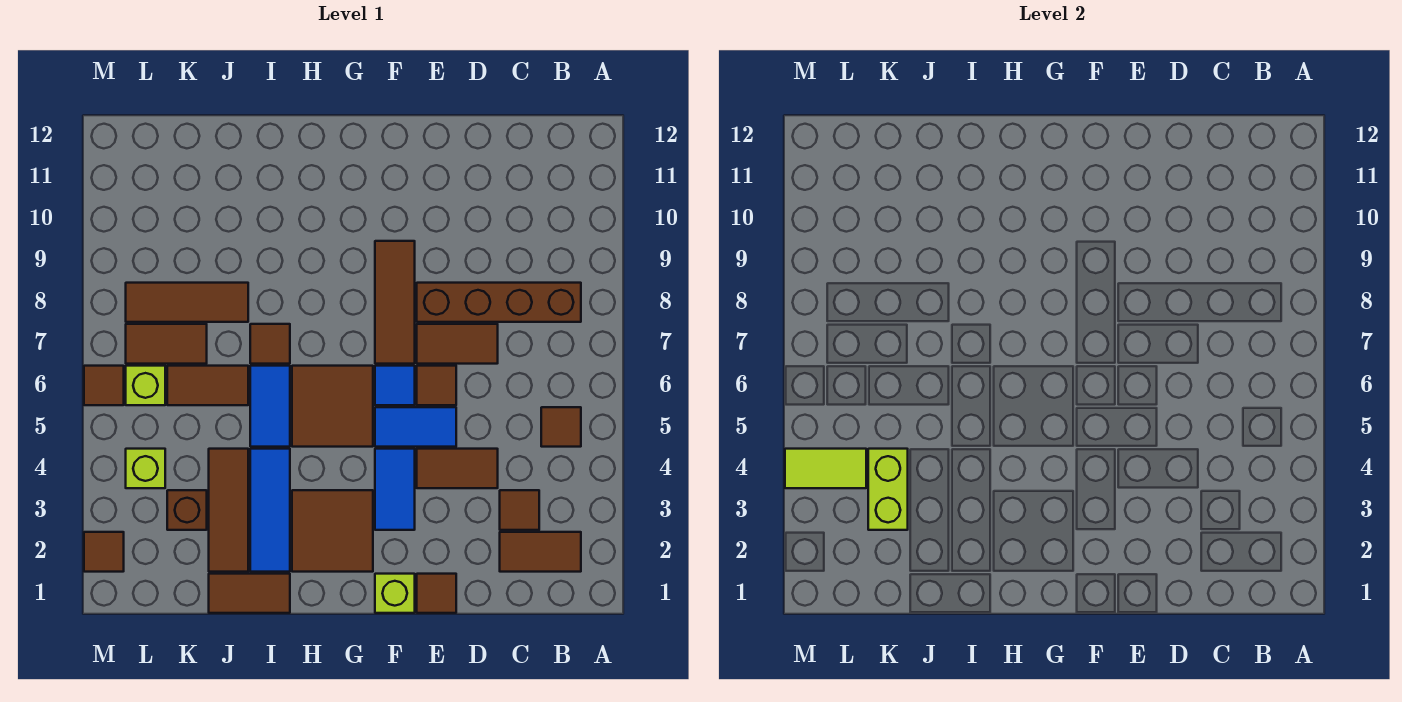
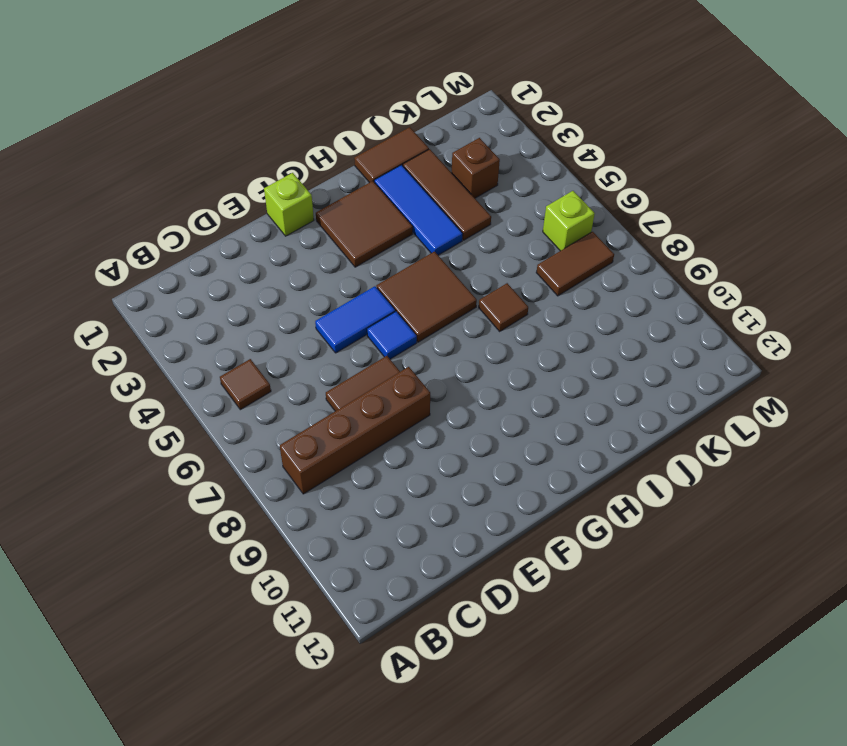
none -> brown tile B2:C2 level 1
none -> brown tile C3 level 1
none -> brown tile D4:E4 level 1
none -> brown tile E1 level 1

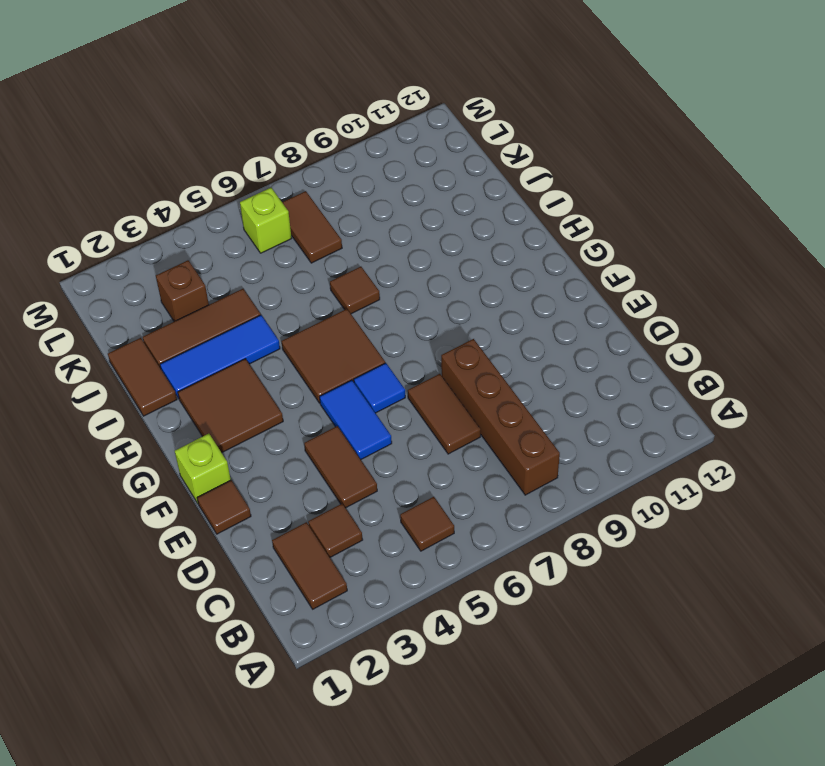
none -> brown tile E6 level 1
none -> blue tile F3:F4 level 1
none -> brown tile F7:F9 level 1
none -> blue tile I5:I6 level 1

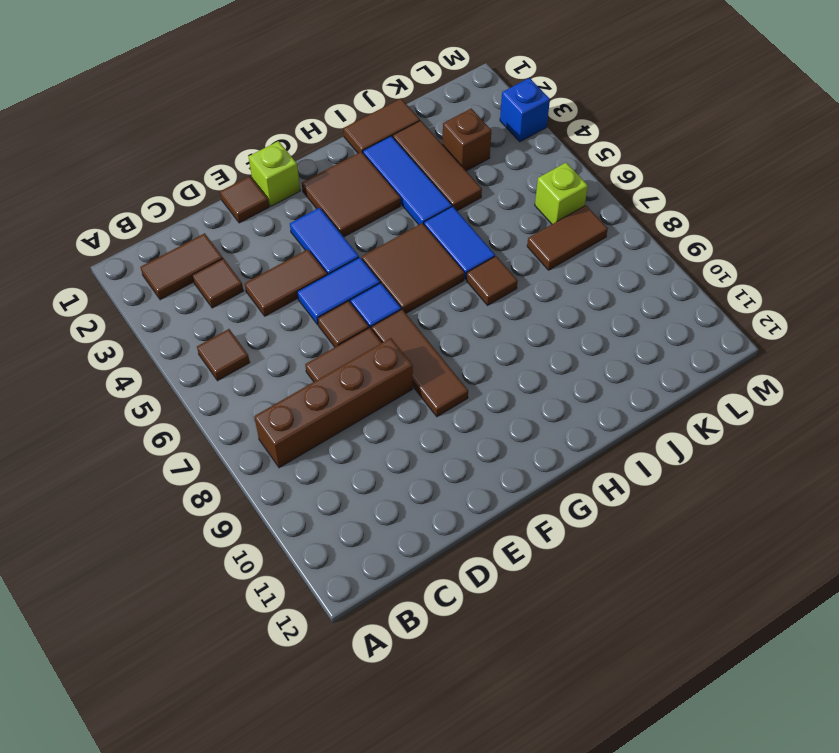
blue brick M3 level 1 -> none
none -> brown tile J6:K6 level 1
none -> brown tile J8:L8 level 1
none -> lime brick L4 level 1
none -> brown tile M2 level 1

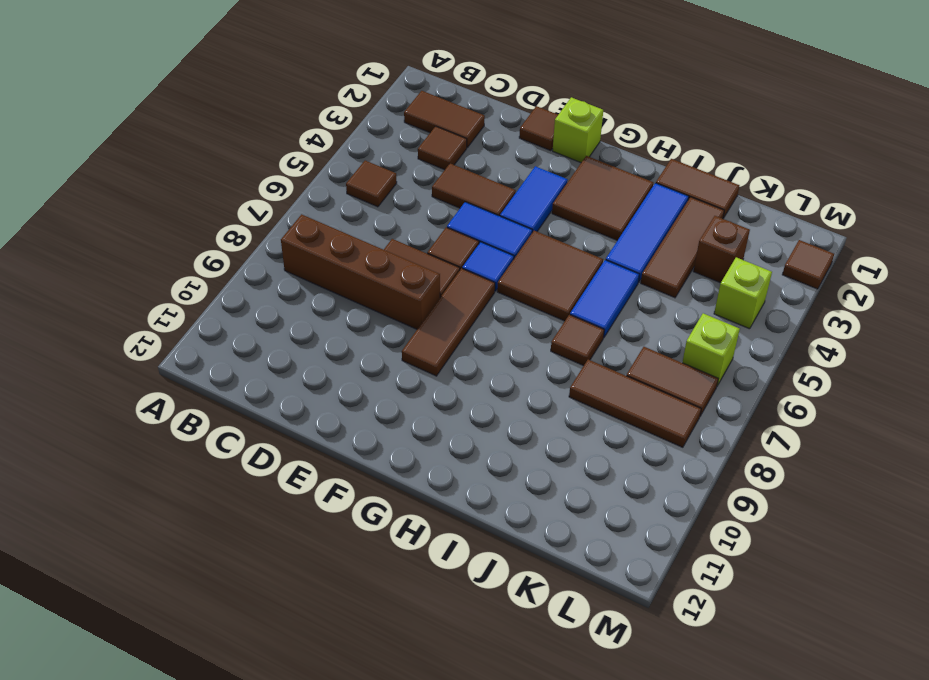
none -> brown tile J6:K6 level 1
none -> brown tile M6 level 1
none -> lime brick K3:K4 level 2
none -> lime tile L4:M4 level 2

